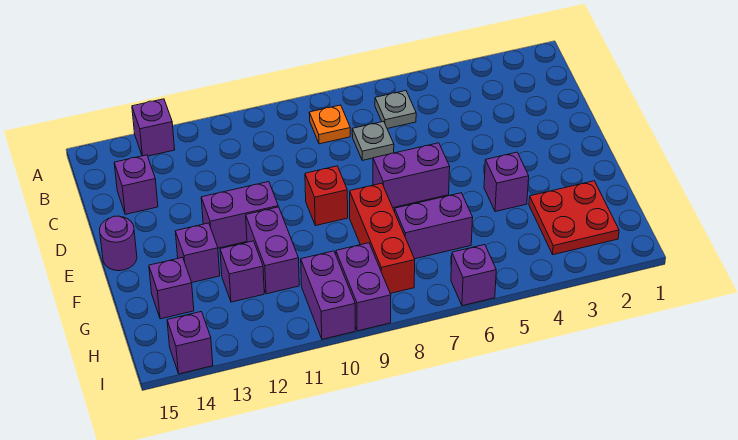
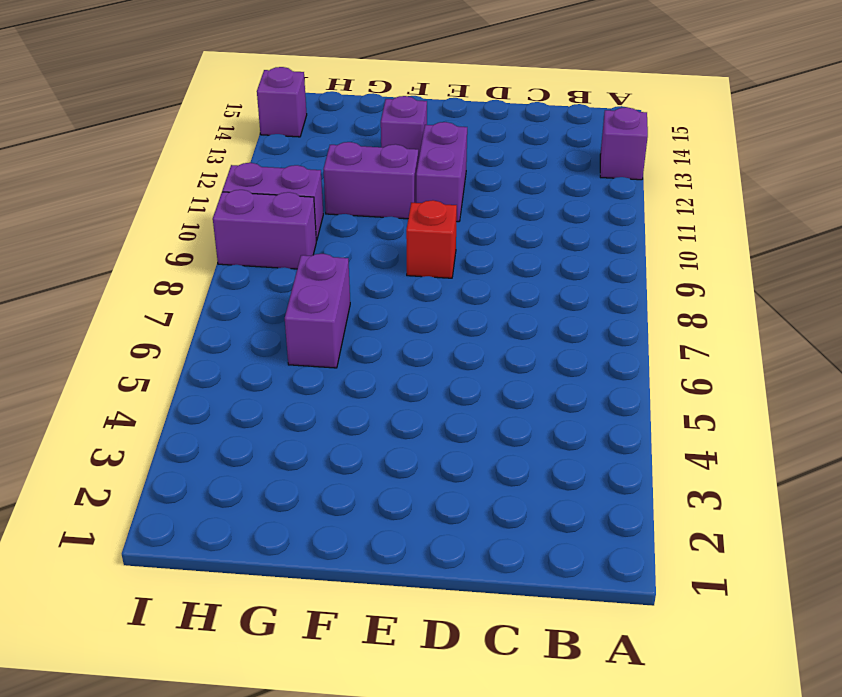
none -> grey plate B6 level 1
none -> orange plate B8 level 1
none -> grey plate C7 level 1

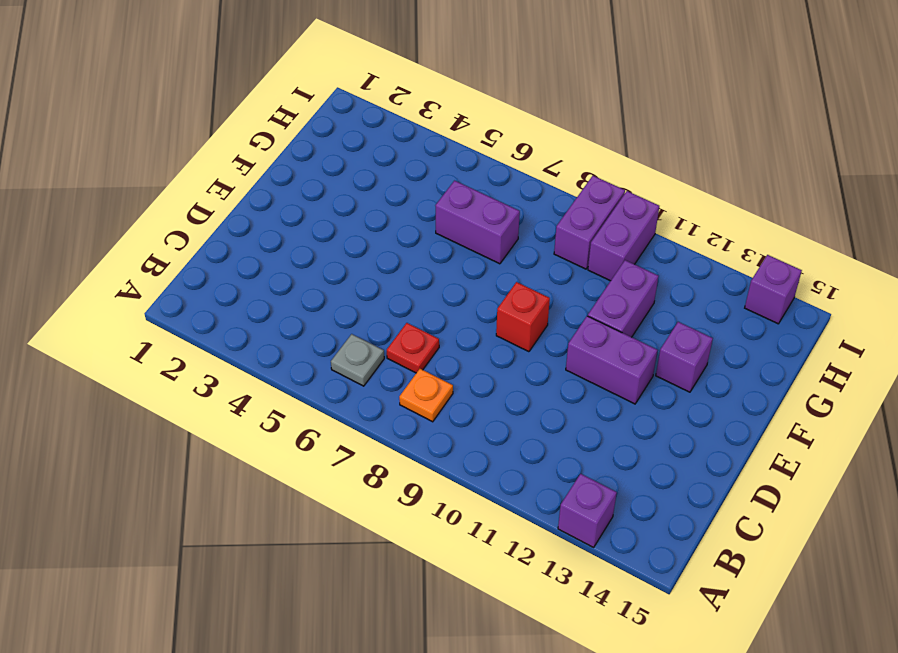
red plate C7 level 1 -> grey plate C7 level 1
none -> purple brick C14 level 1
none -> purple brick E6:E7 level 1
none -> purple round brick E15 level 1

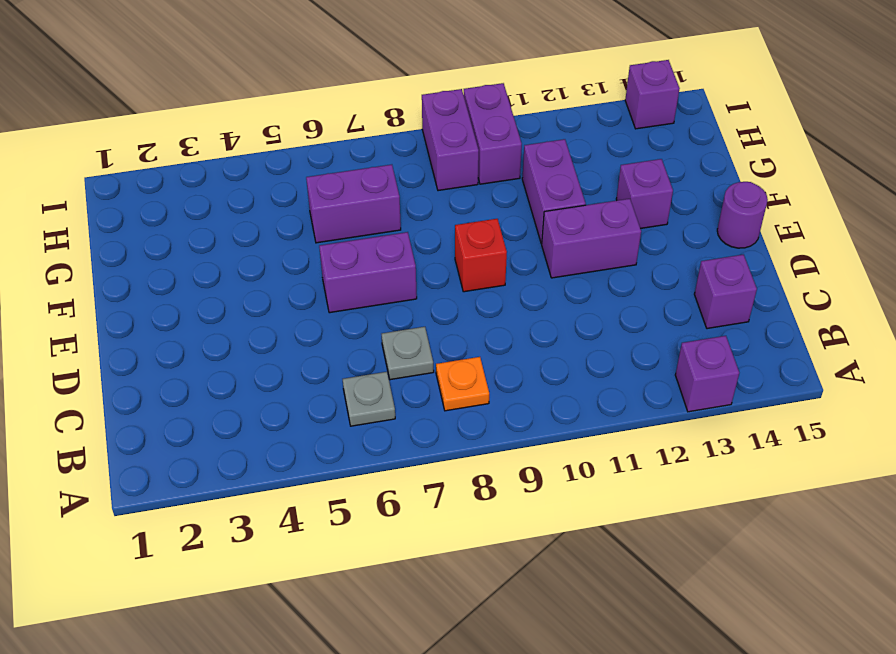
none -> purple brick F4 level 1
none -> red brick F8:H8 level 1
none -> red plate G2:H3 level 1

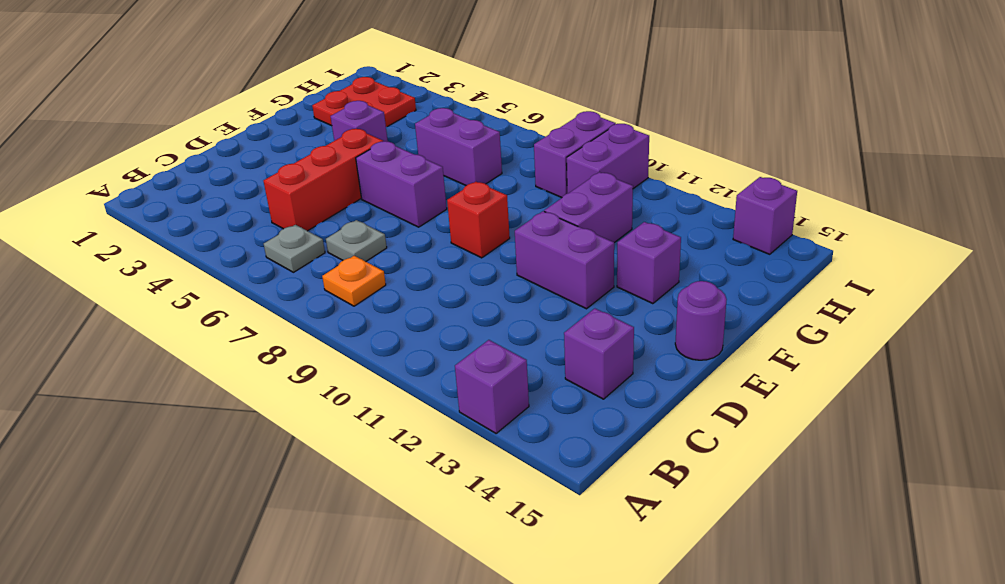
red brick C5:E5 level 1 -> red brick F8:H8 level 1
none -> purple brick G12 level 1
none -> purple brick G14 level 1
none -> purple brick I6 level 1

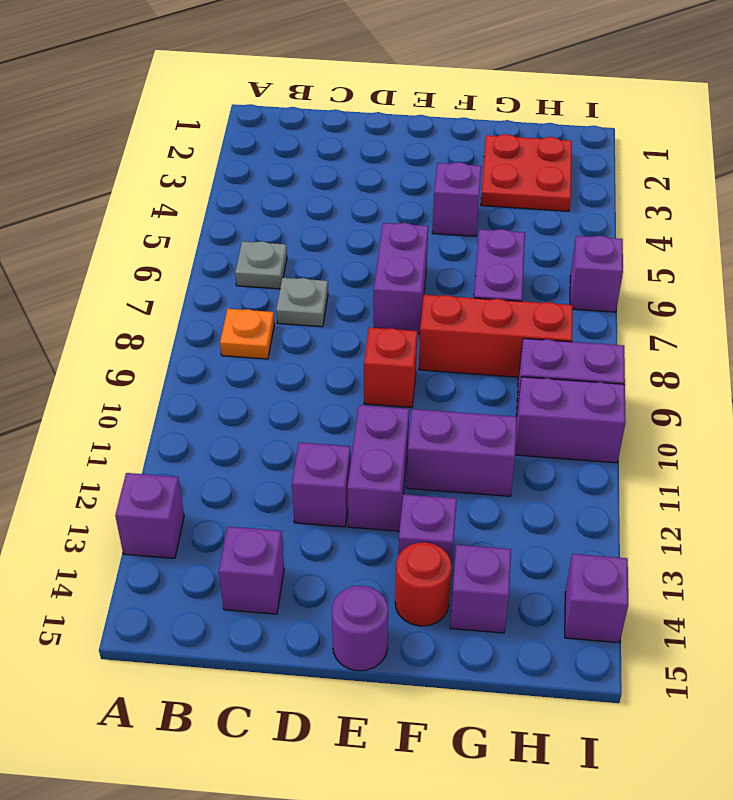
purple brick D12 level 1 -> purple brick G12 level 1
red round brick F14 level 1 -> none

